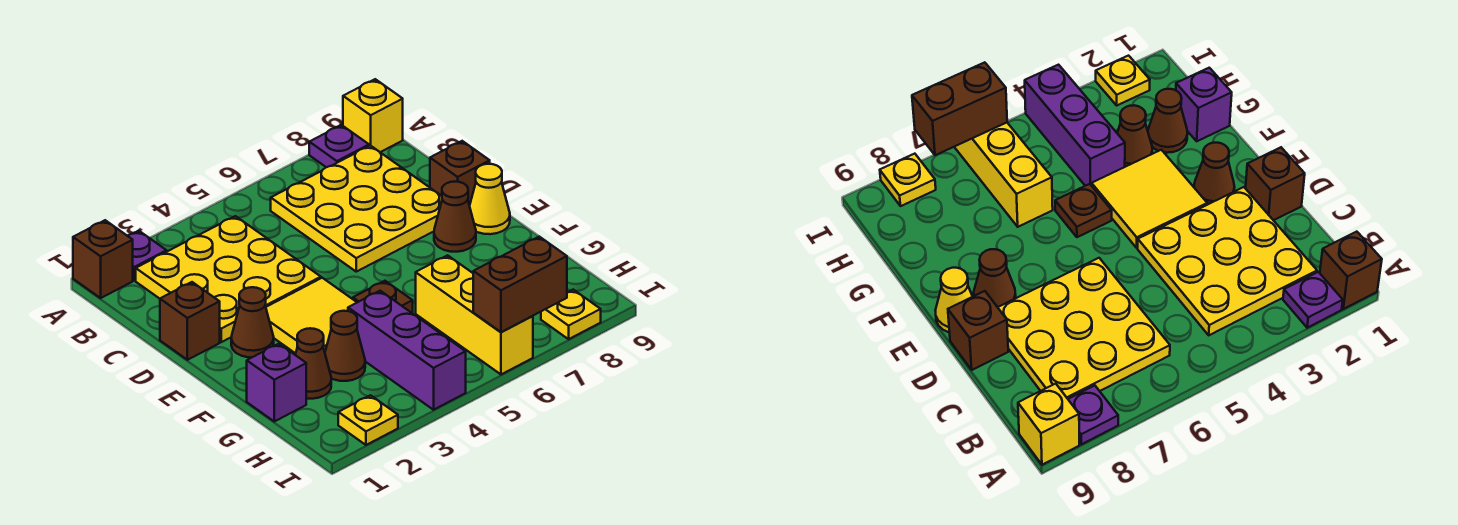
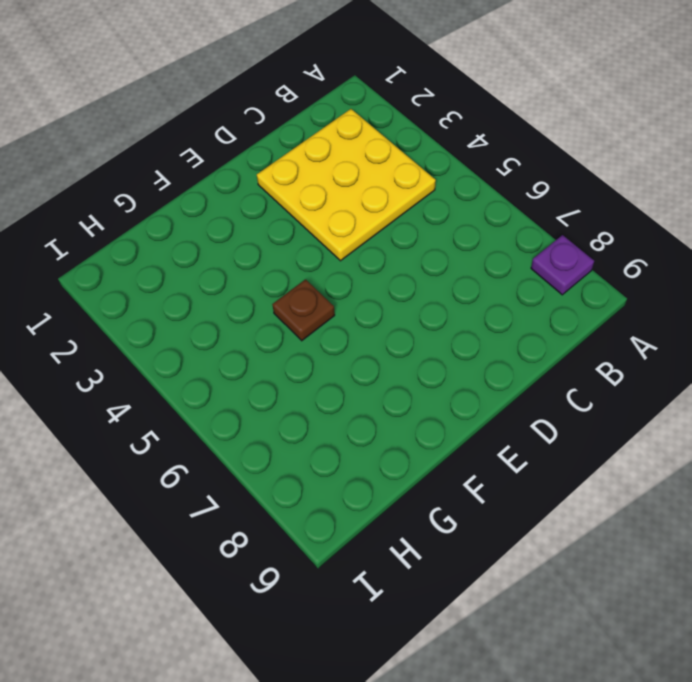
none -> brown brick A1 level 1
none -> purple plate A2 level 1
none -> yellow brick A9 level 1

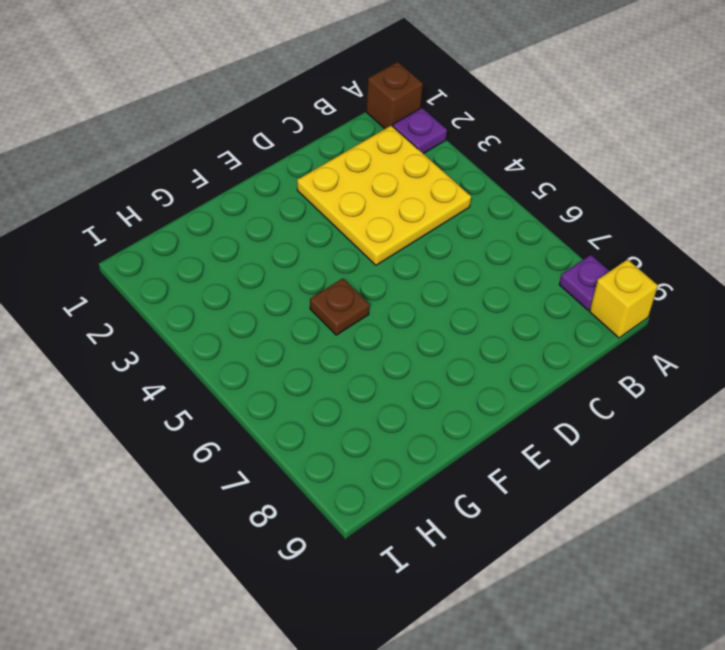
none -> yellow plate B6:D8 level 1
none -> brown brick D1 level 1
none -> brown brick D9 level 1

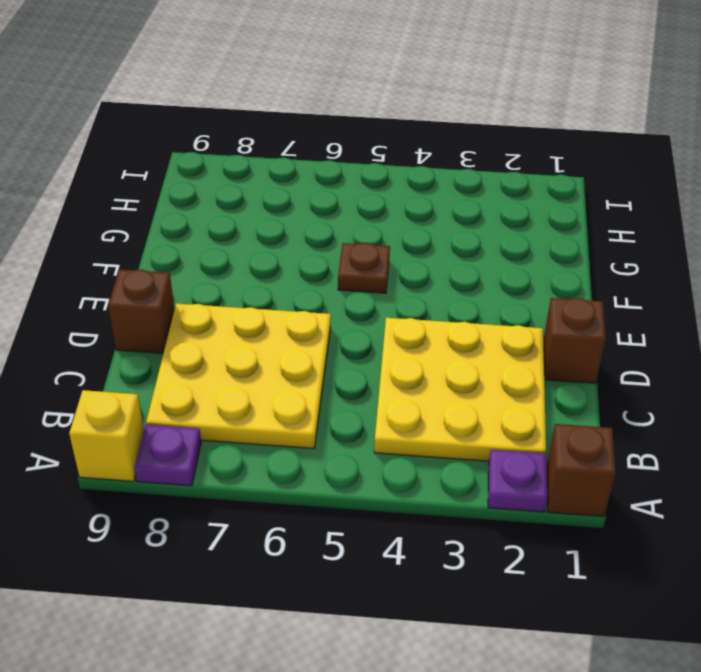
none -> brown cone E2 level 1
none -> yellow tile E3:F4 level 1
none -> brown cone E8 level 1

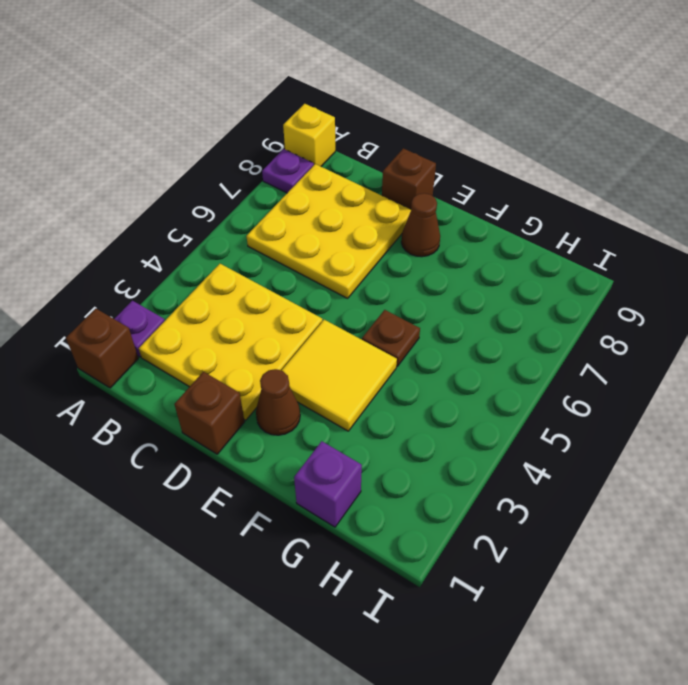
none -> yellow cone E9 level 1
none -> brown cone G2 level 1
none -> brown cone G3 level 1

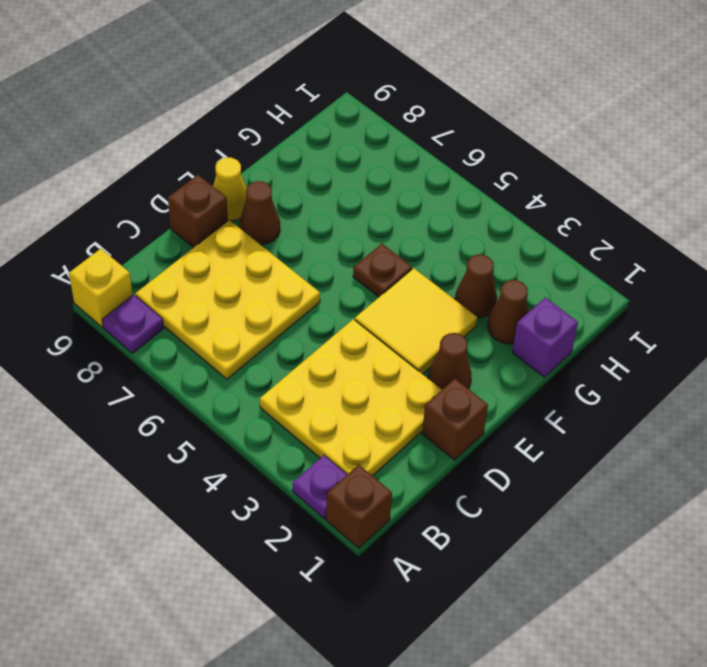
none -> purple brick G4:I4 level 1
none -> yellow brick G6:I6 level 1
none -> yellow plate I2 level 1

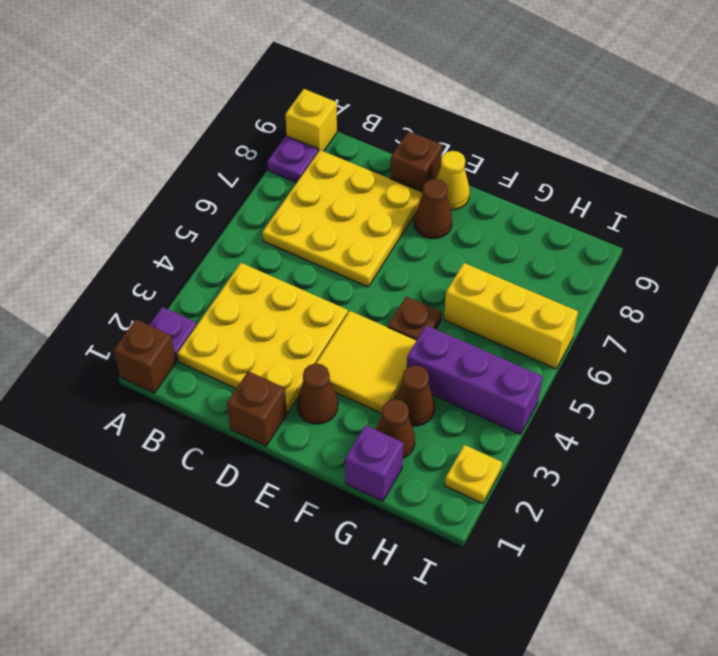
none -> yellow plate I8 level 1
none -> brown brick I6:I7 level 2

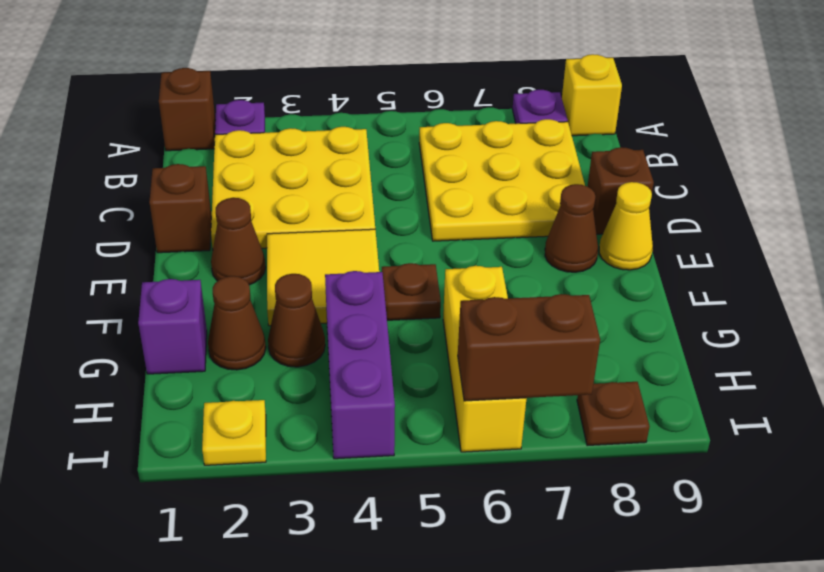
brown plate I8 level 1 -> yellow plate I8 level 1

